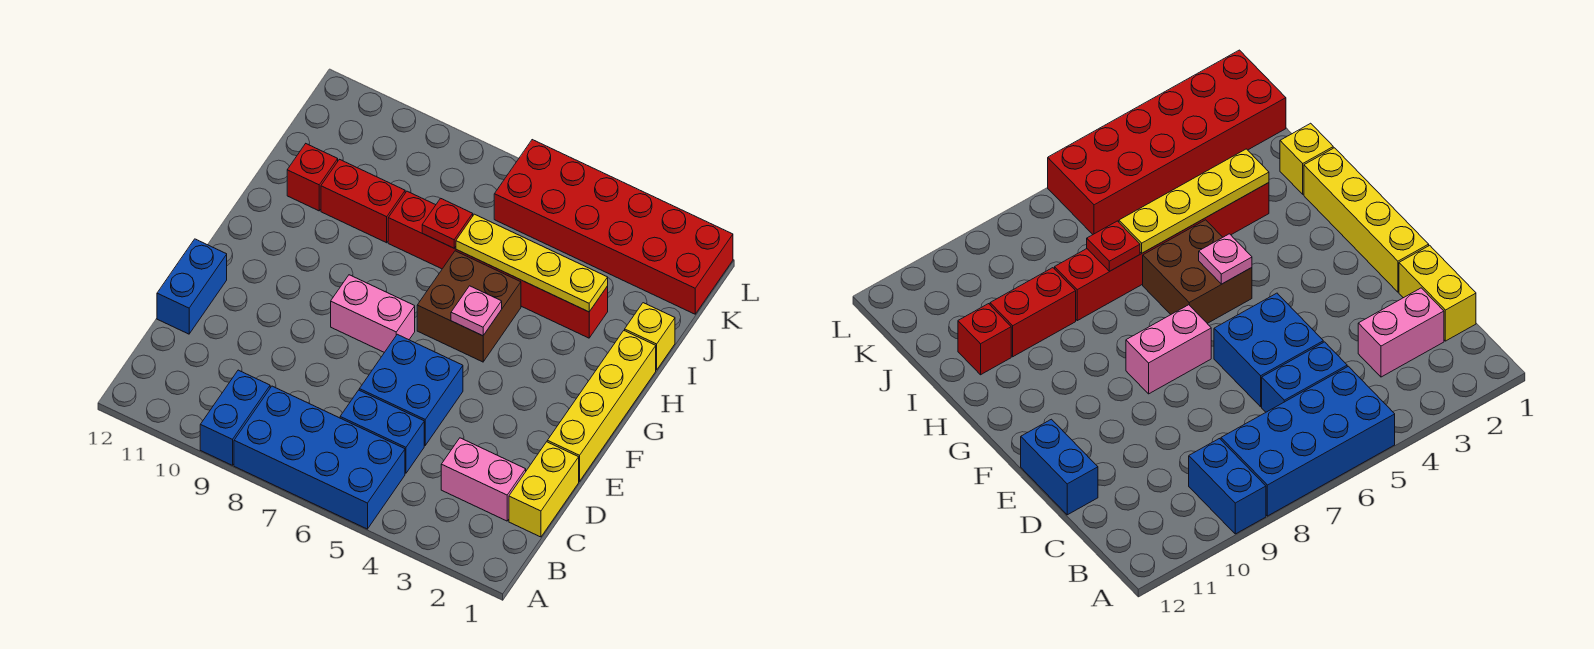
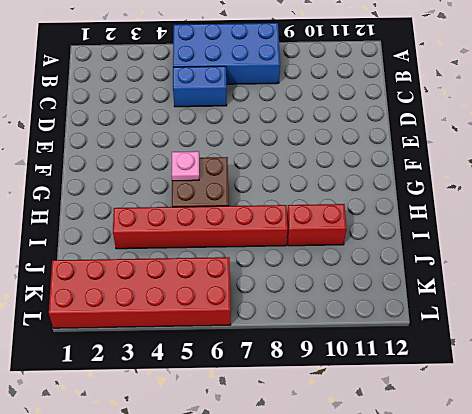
none -> blue brick A9:B9 level 1
none -> yellow brick C1:D1 level 1
none -> pink brick C2:C3 level 1

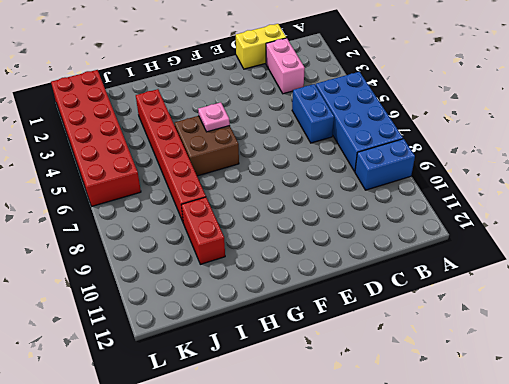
none -> blue brick D5:E6 level 1
none -> blue brick D12:E12 level 1
none -> yellow brick E1:H1 level 1

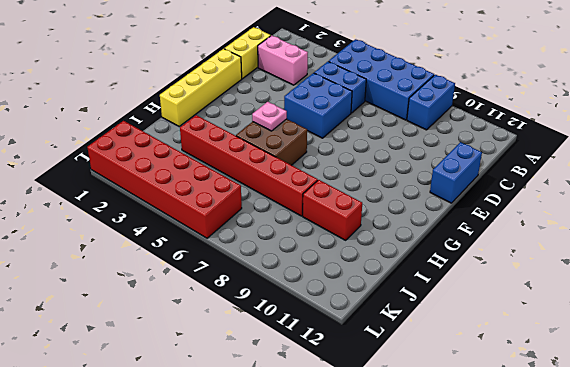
none -> pink brick F7:F8 level 1
none -> yellow brick I1 level 1
none -> red brick I11 level 1

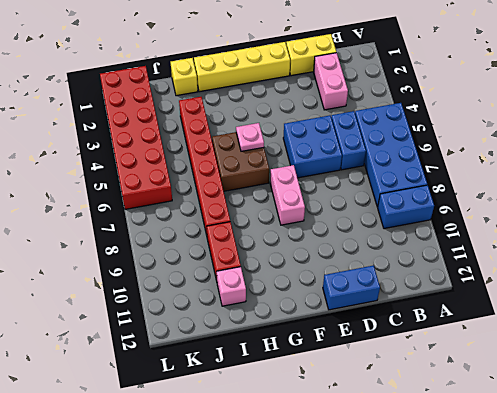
pink brick I11 level 1 -> red brick I11 level 1
none -> yellow plate I3:I6 level 2
none -> red plate I7 level 2

